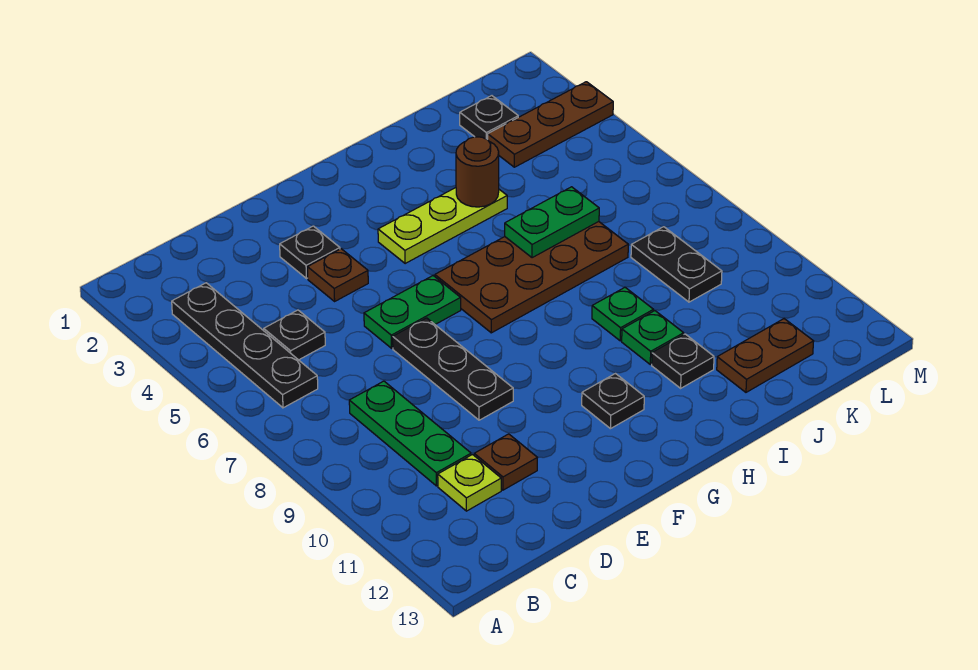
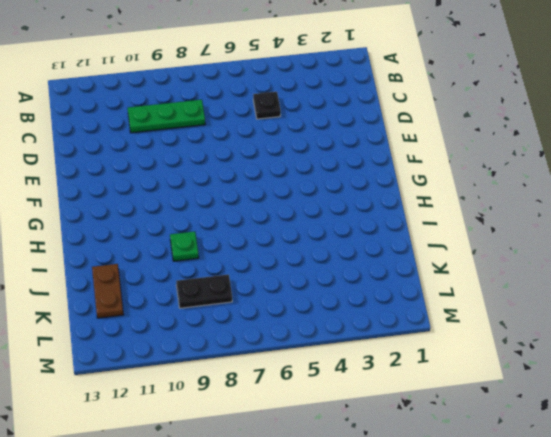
none -> black plate B3:B6 level 1
none -> lime plate C11 level 1
none -> brown plate D11 level 1

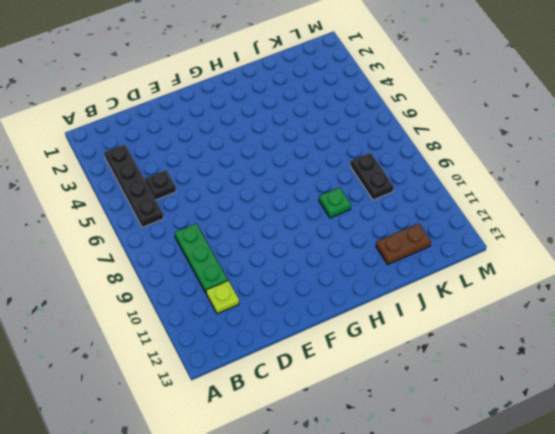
none -> brown plate D11 level 1
none -> black plate E3 level 1
none -> brown plate E4 level 1

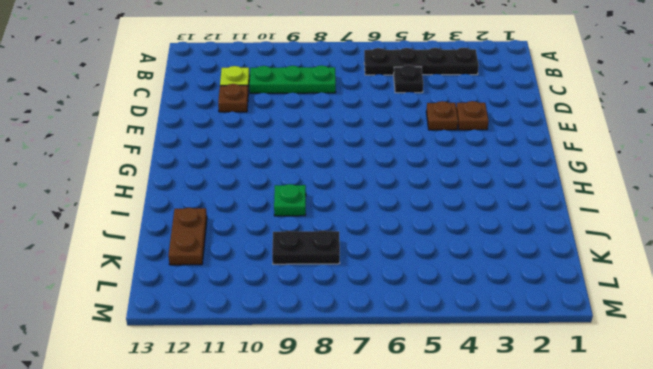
brown plate E3 level 1 -> black plate E3 level 1
none -> green plate E6:F6 level 1
none -> black plate E7:E9 level 1
none -> lime plate G4:I4 level 1

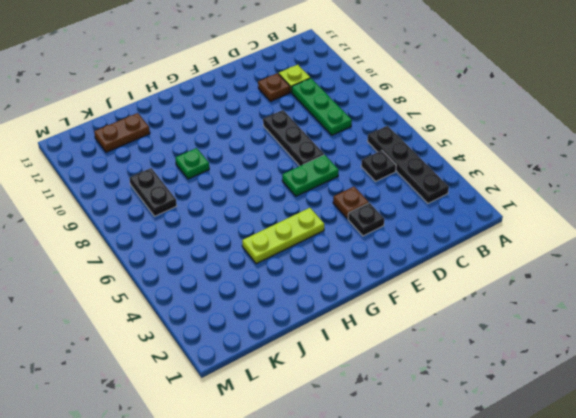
none -> brown plate G6:J7 level 1
none -> black plate G11 level 1
none -> green plate I10 level 1

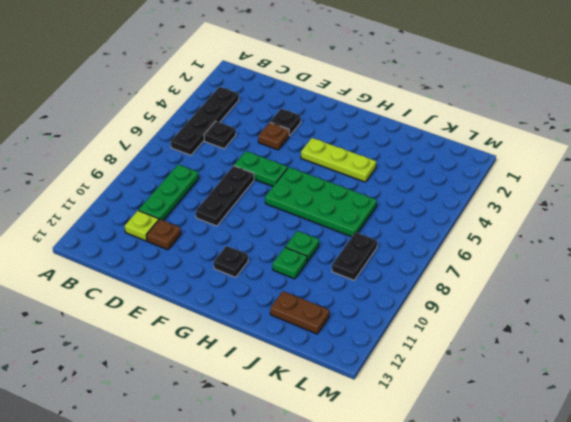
green plate G6:J7 level 1 -> brown plate G6:J7 level 1
none -> black plate I11 level 1
none -> black plate K2 level 1
none -> brown plate K3:M3 level 1

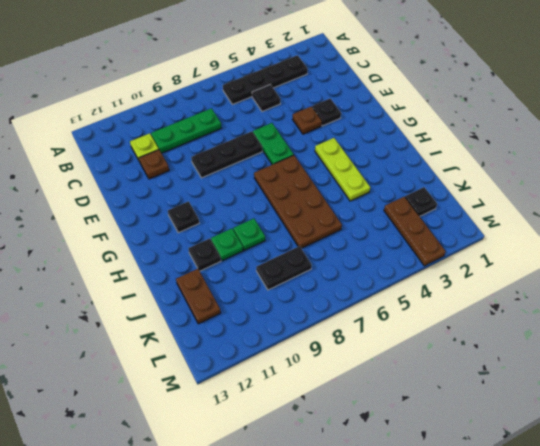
none -> brown round brick I4 level 2
none -> green plate I6:J6 level 2

